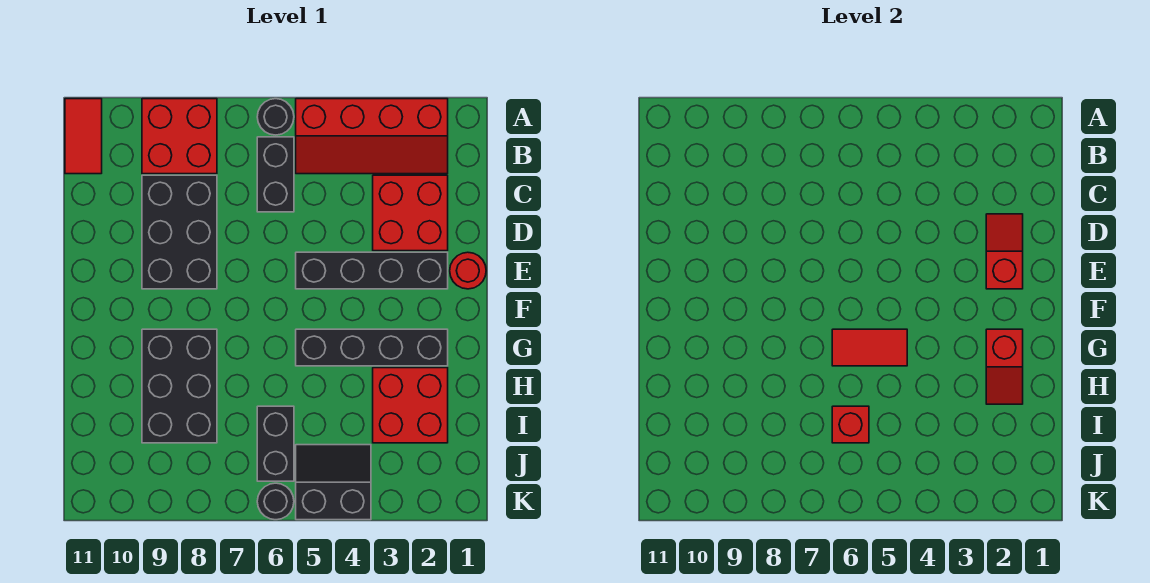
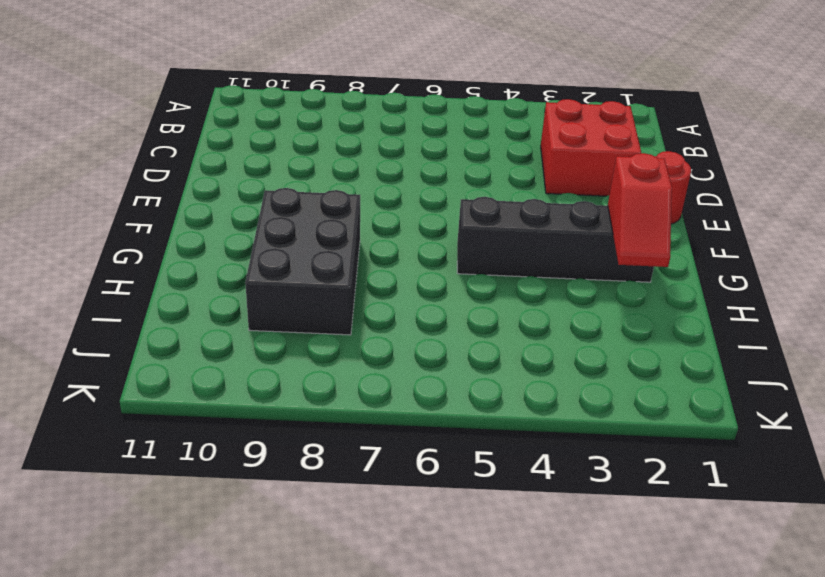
none -> red slope A2:B5 level 1 top A
none -> black round brick A6 level 1
none -> red brick A8:B9 level 1

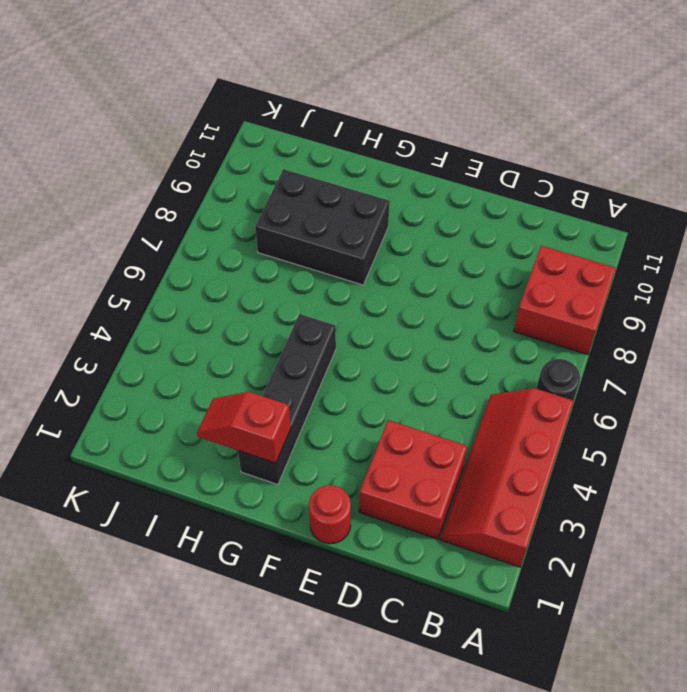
none -> red tile A11:B11 level 1
none -> black brick B6:C6 level 1
none -> black brick C8:E9 level 1

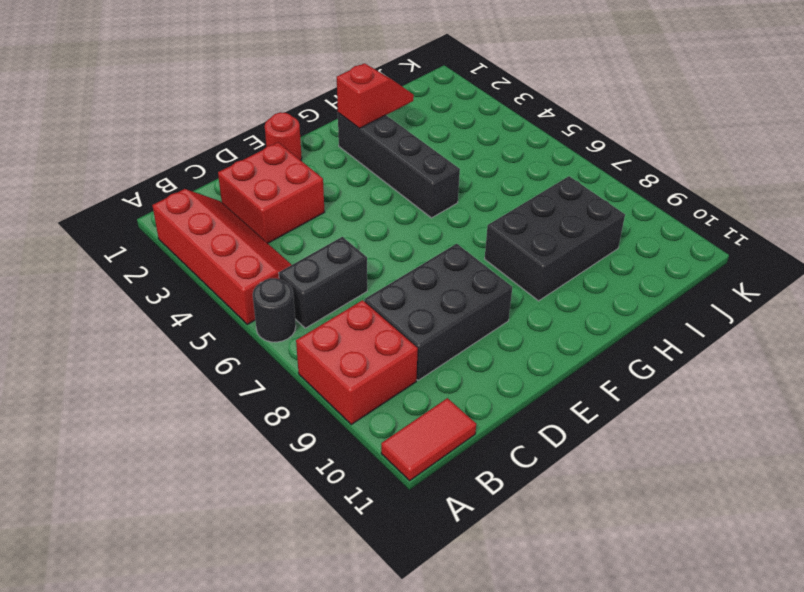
none -> black brick E2:E5 level 1
none -> red brick H2:I3 level 1
none -> black brick I6:J6 level 1

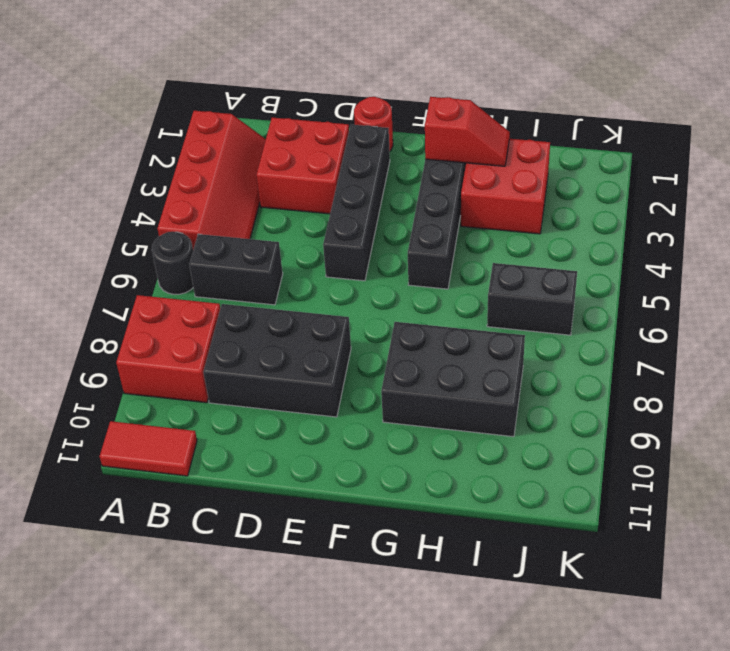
none -> black slope J4:K5 level 1 top K
none -> black round brick K6 level 1
none -> red slope D2:E2 level 2 top E

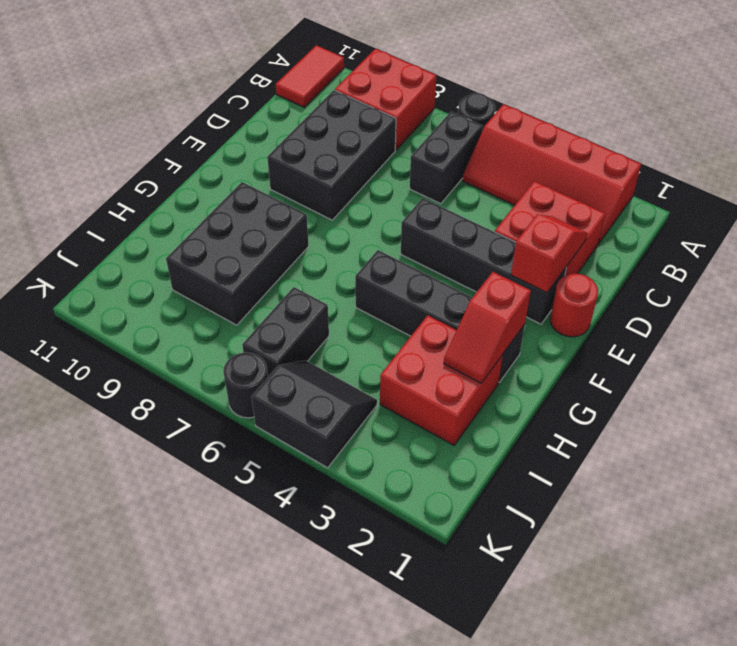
none -> red tile G5:G6 level 2
none -> red brick I6 level 2

